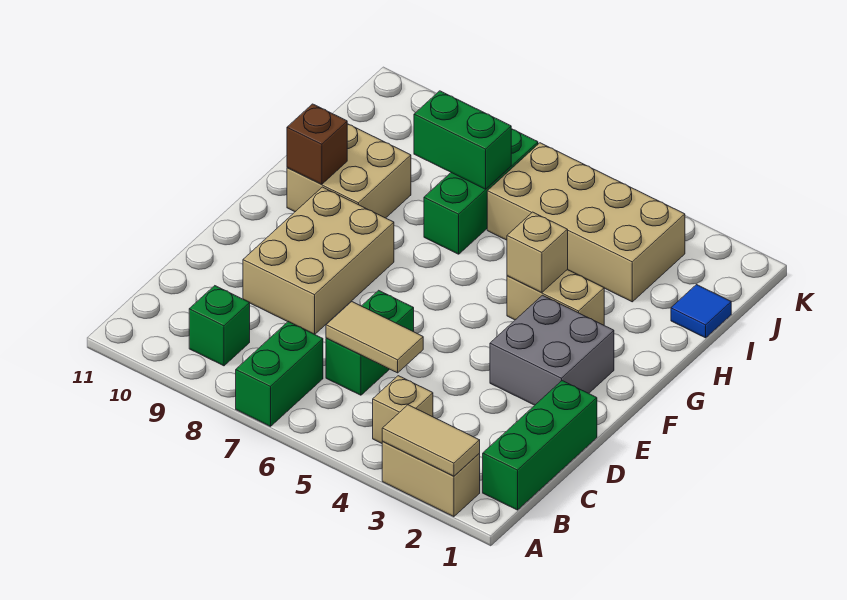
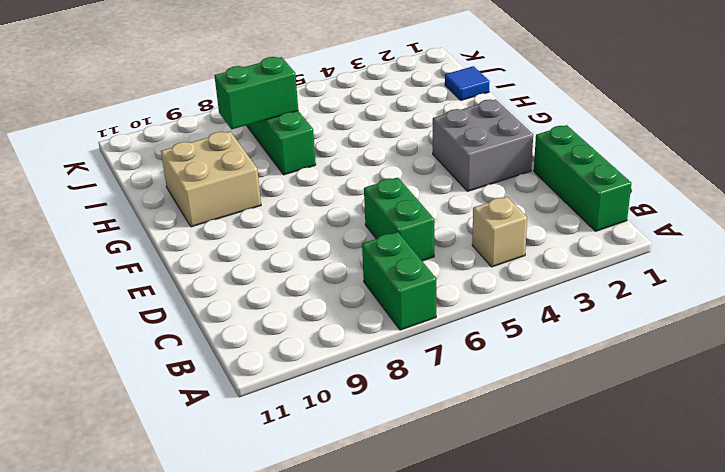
none -> tan brick A2:A3 level 1
none -> green brick B9 level 1
none -> tan brick D8:F9 level 1

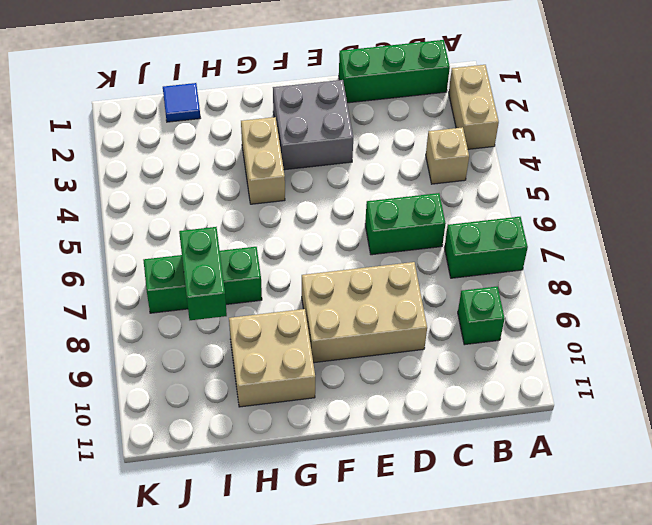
none -> tan brick I3:J6 level 1
none -> tan tile A2:A3 level 2
none -> tan tile C5:C6 level 2

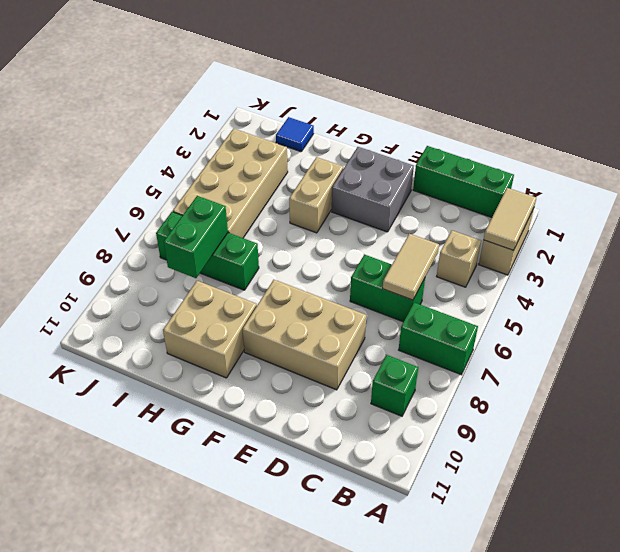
none -> tan brick G4 level 2
none -> brown brick G10 level 2

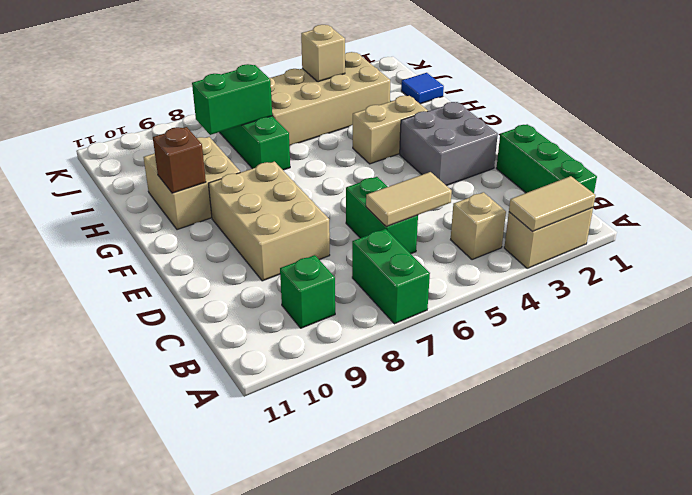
tan brick J4 level 2 -> tan brick G4 level 2

